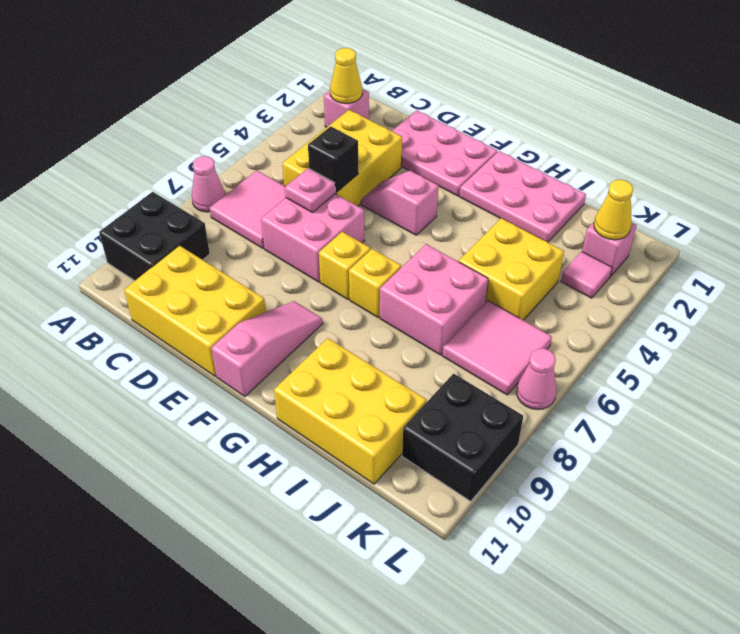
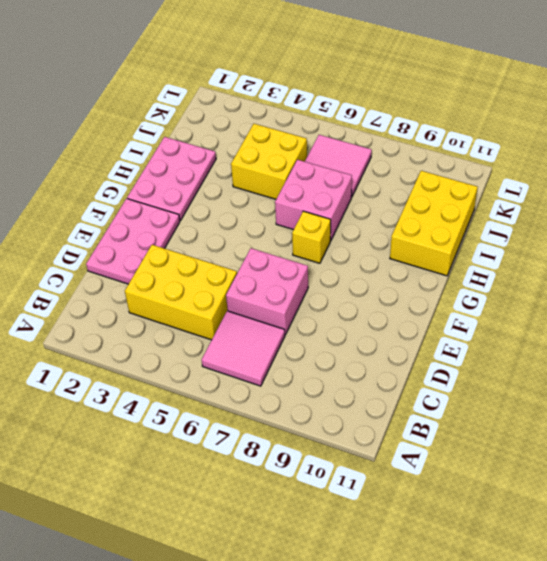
none -> pink cone A7 level 1
none -> black brick A9:B10 level 1
none -> pink brick B2 level 1

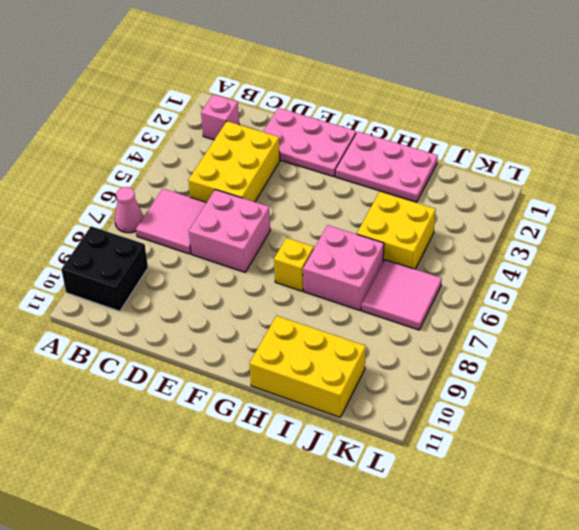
none -> yellow brick C10:E11 level 1
none -> pink slope E4:F4 level 1 top F
none -> yellow brick F7 level 1

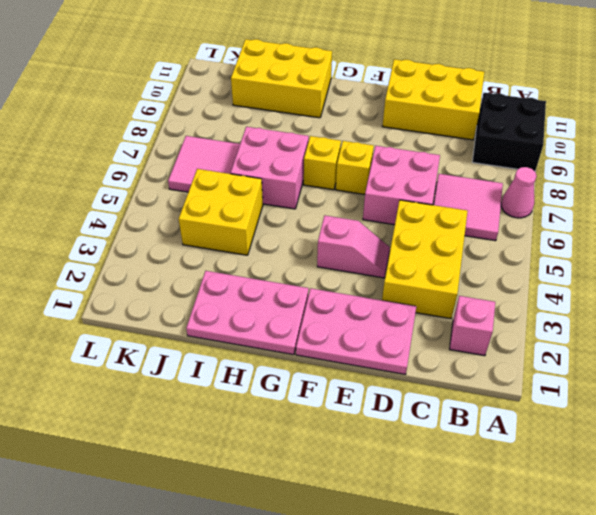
none -> pink slope F9:F11 level 1 top 11
none -> pink brick K2 level 1
none -> pink tile K3 level 1

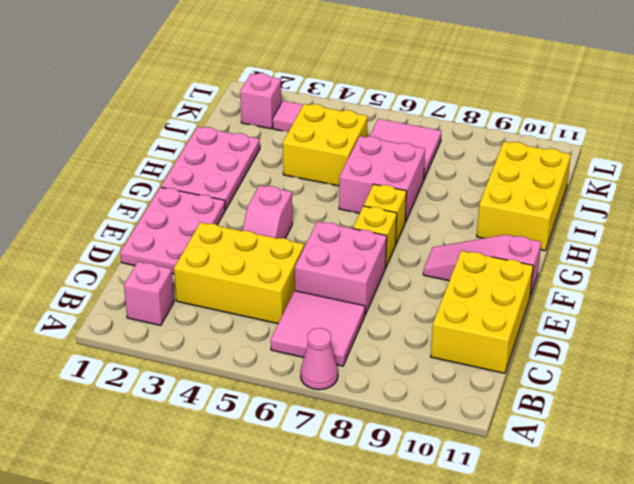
none -> black brick A9:B10 level 1
none -> black brick K9:L10 level 1
none -> pink cone L7 level 1

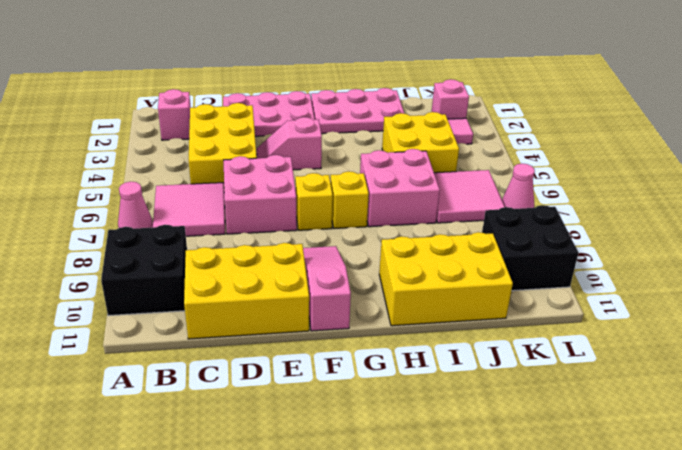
none -> yellow cone B2 level 2
none -> black brick D5 level 2
none -> pink plate D6 level 2

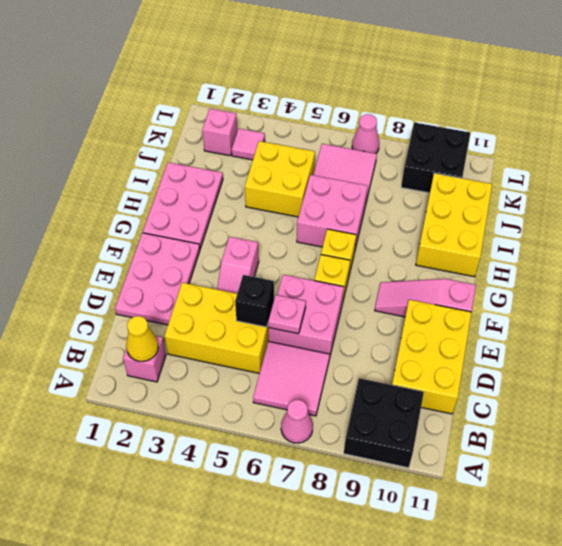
none -> yellow cone K2 level 2

